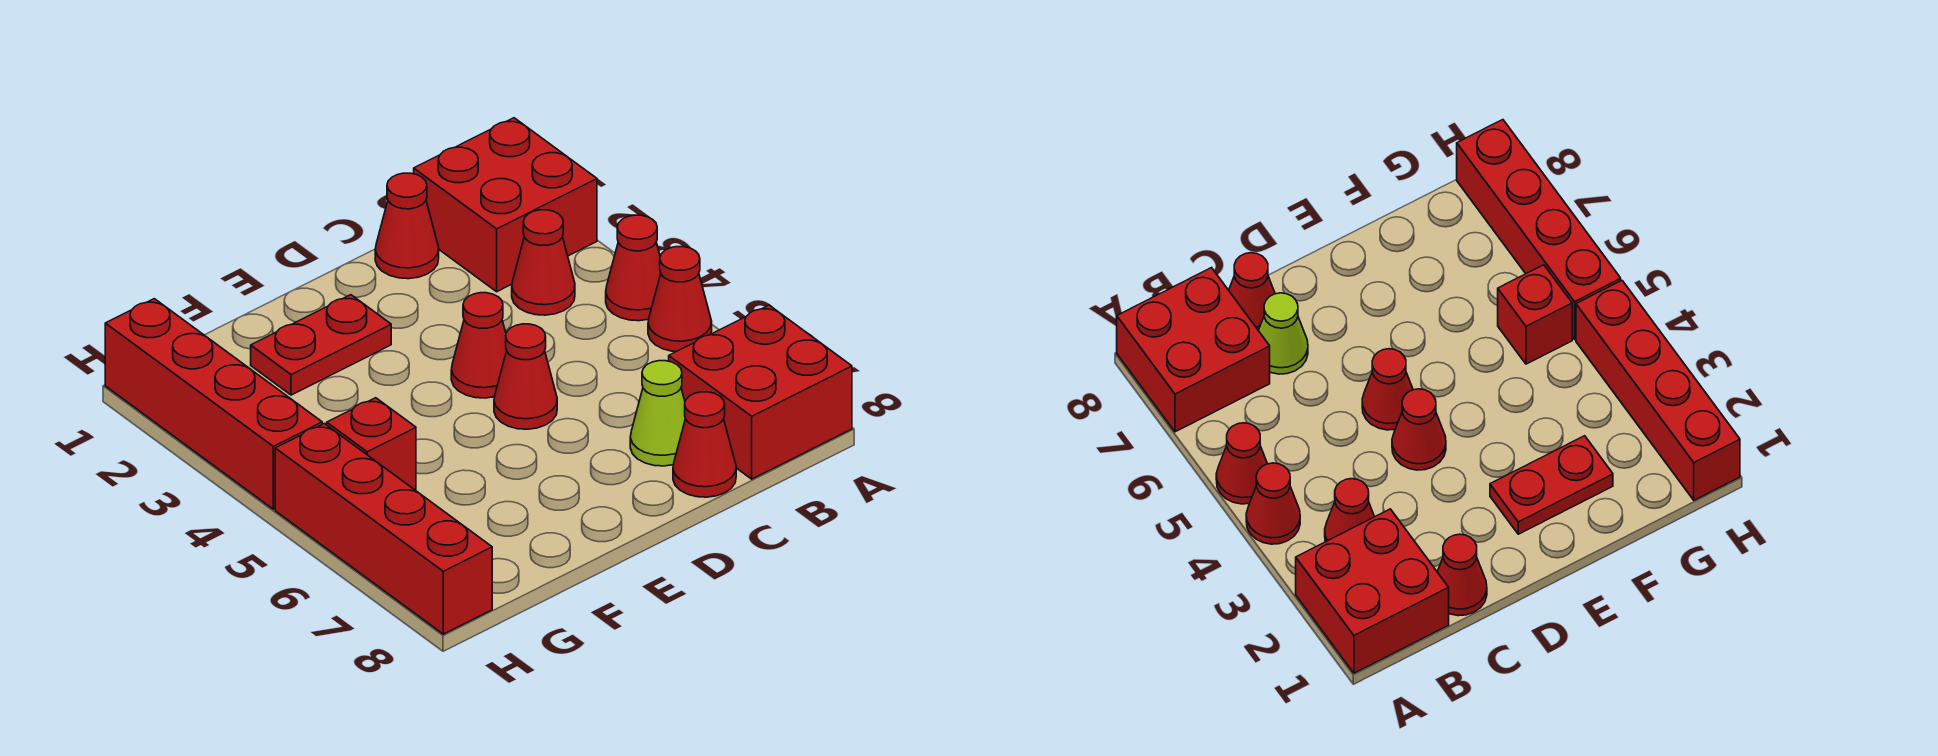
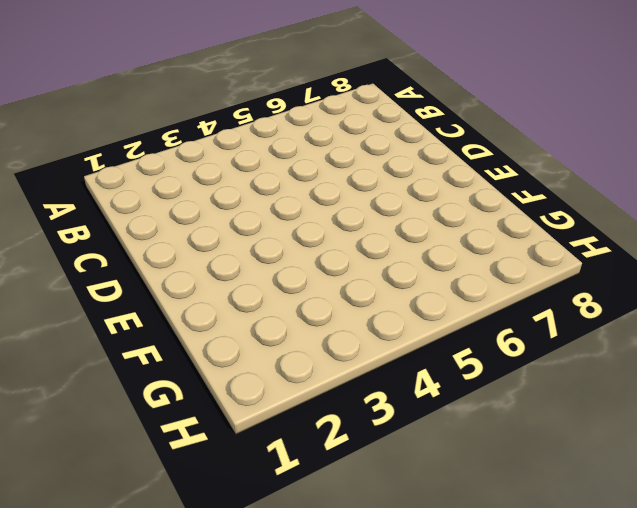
none -> red brick A1:B2 level 1
none -> red cone A4 level 1
none -> red cone A5 level 1

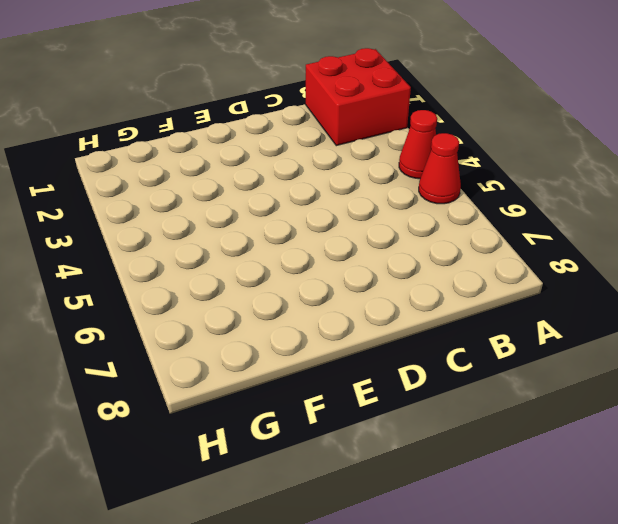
none -> red brick A7:B8 level 1
none -> red cone B3 level 1
none -> red cone C1 level 1

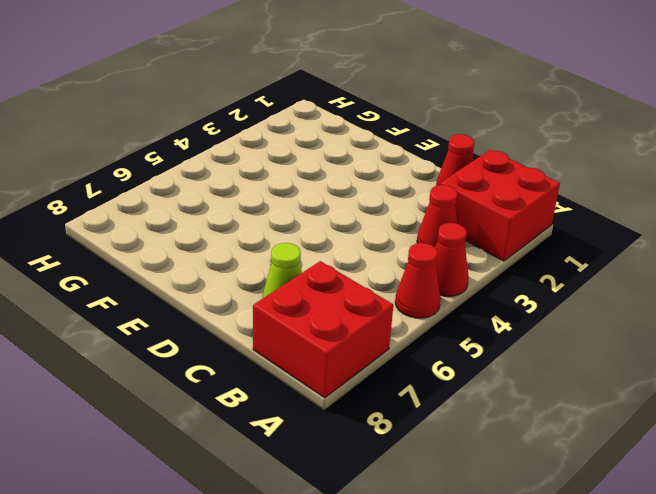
none -> red cone C8 level 1
none -> red cone D4 level 1
none -> red cone D5 level 1

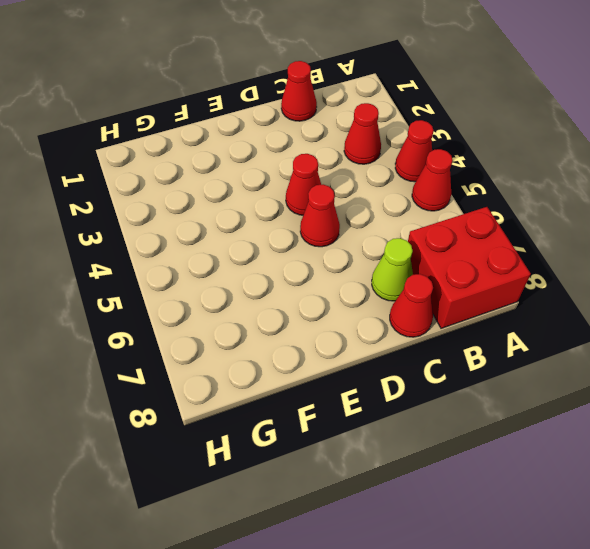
none -> red brick A1:B2 level 1
none -> red plate E2:F2 level 1
none -> red brick G5 level 1

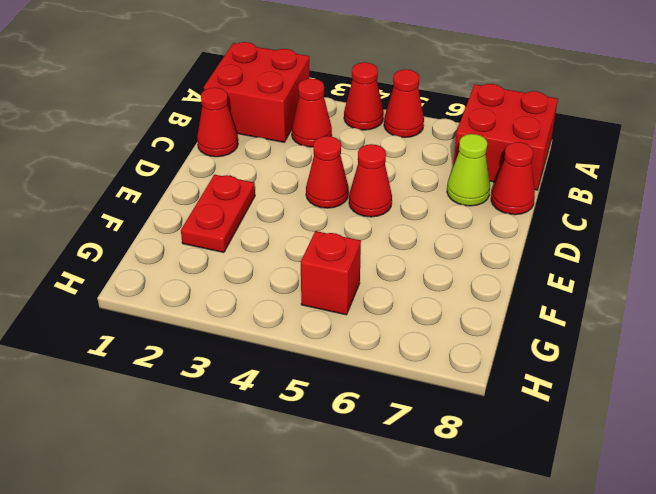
none -> red brick H1:H4 level 1
none -> red brick H5:H8 level 1

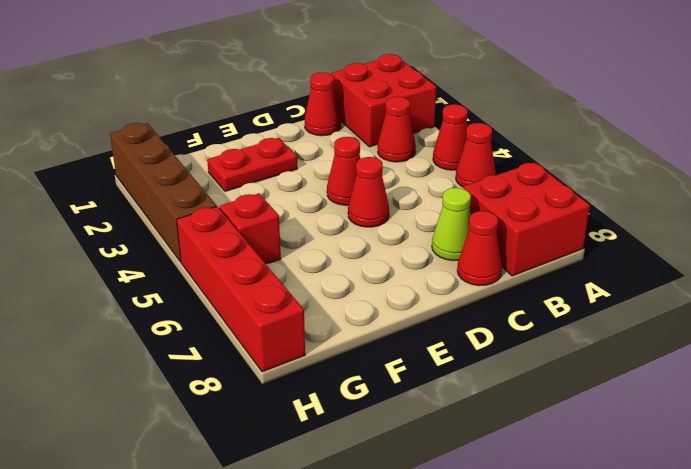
brown brick H1:H4 level 1 -> red brick H1:H4 level 1

